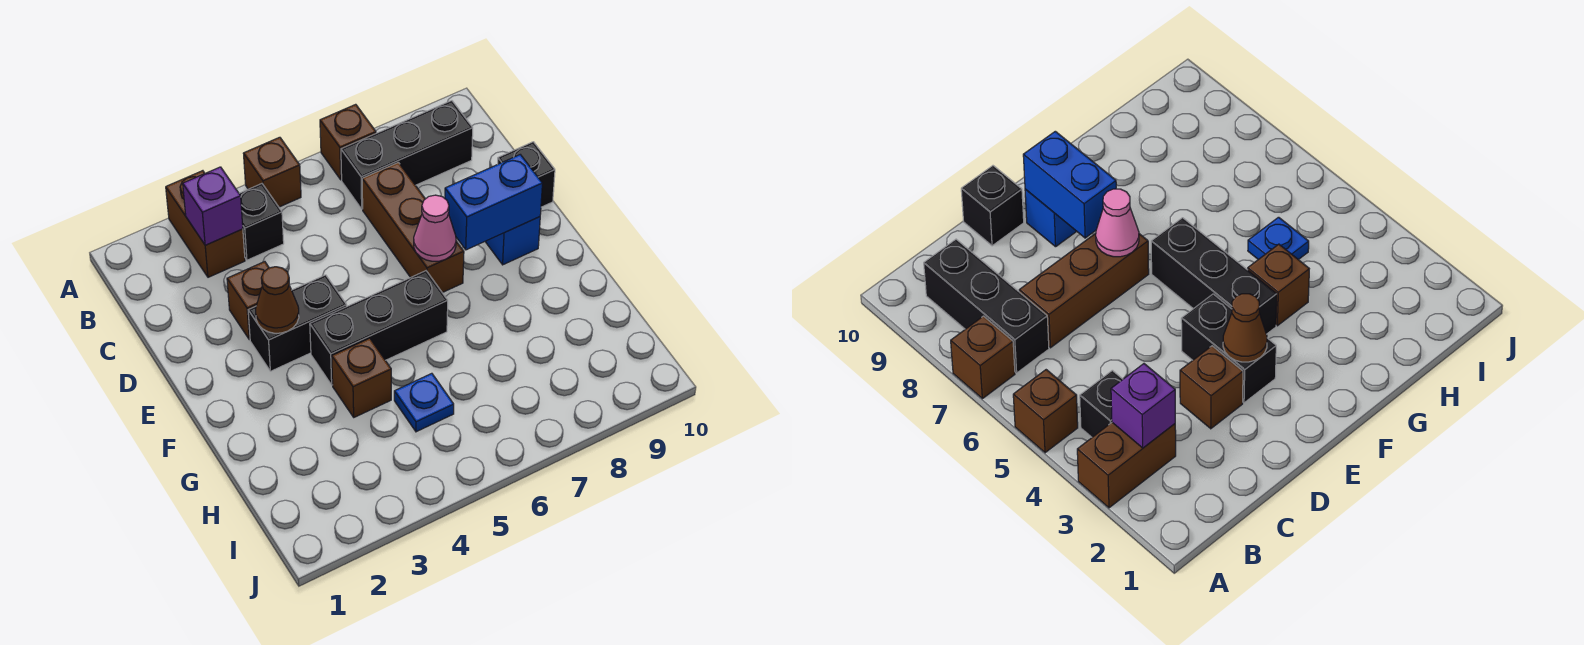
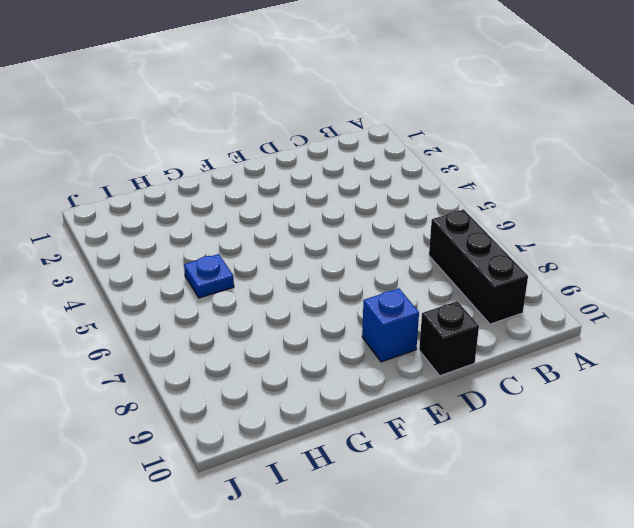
none -> brown brick A3:B3 level 1
none -> brown brick A5 level 1
none -> brown brick A7 level 1

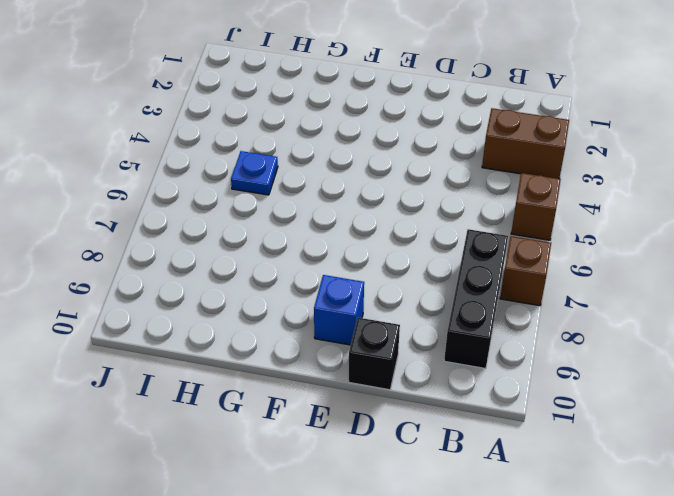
none -> black brick B4 level 1
none -> brown brick C7:E7 level 1
none -> brown brick D3 level 1

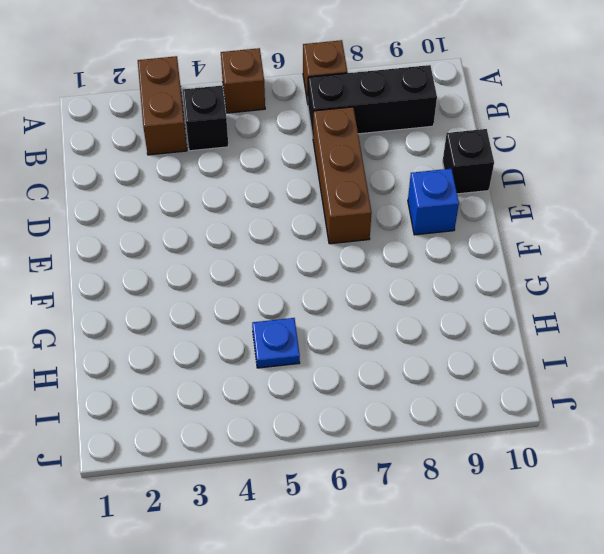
none -> brown brick D3 level 1
none -> black brick E3:E4 level 1
none -> black brick F4:F6 level 1

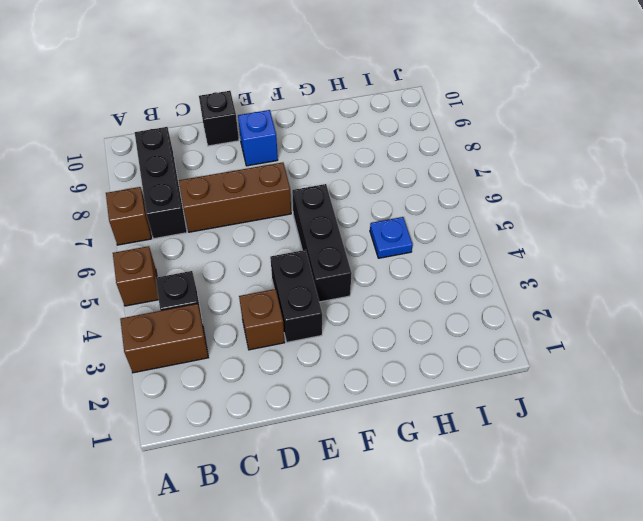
none -> brown brick G4 level 1
none -> purple brick B3 level 2
none -> brown cone E3 level 2

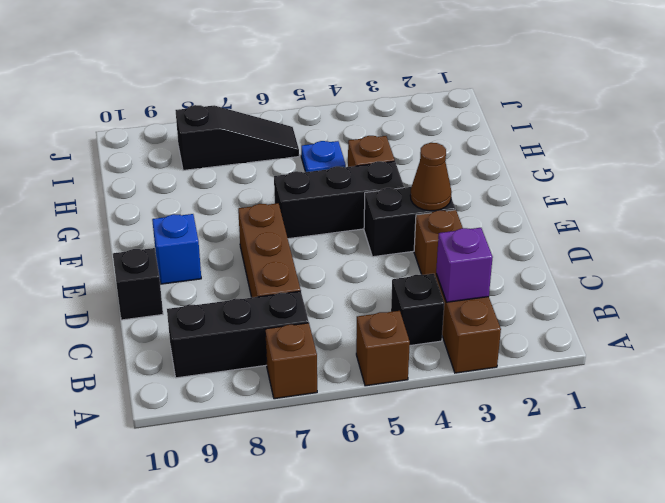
black slope I6:I8 level 1 top 8 -> none
none -> pink cone E7 level 2
none -> blue brick E8:E9 level 2

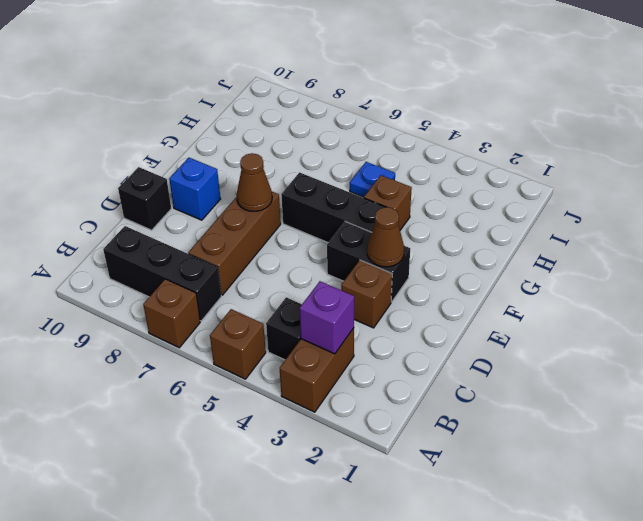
brown cone E7 level 2 -> pink cone E7 level 2
none -> blue brick E8:E9 level 2

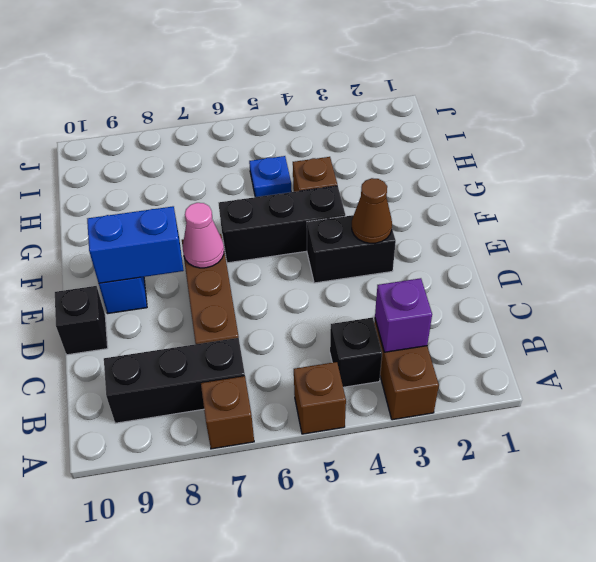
none -> brown brick D3 level 1

